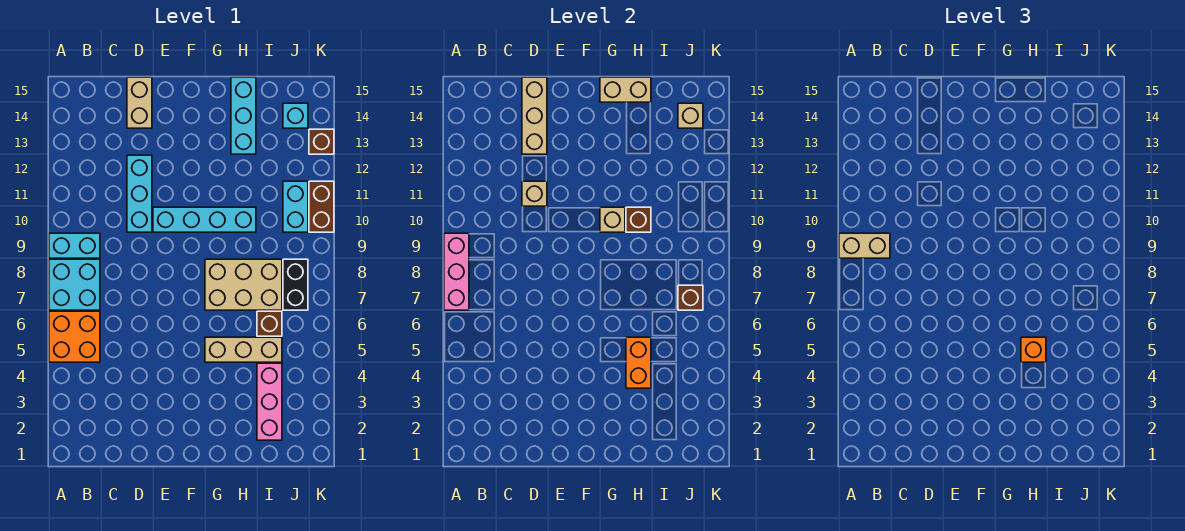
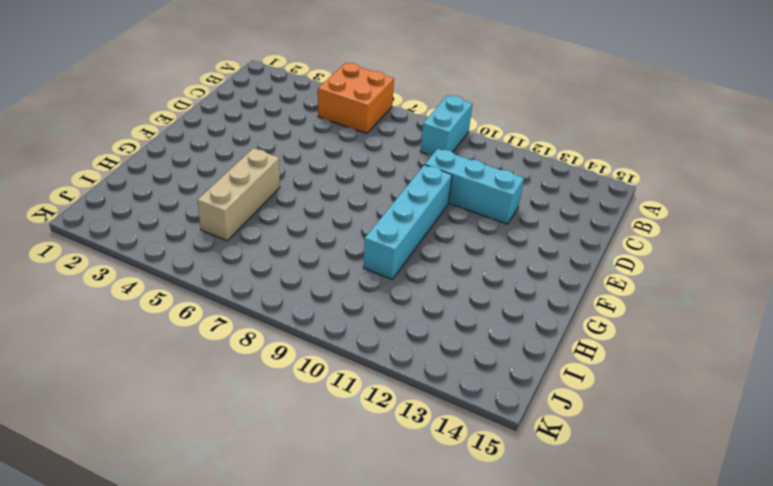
none -> cyan brick A7:B8 level 1
none -> tan brick D14:D15 level 1
none -> tan brick G7:I8 level 1

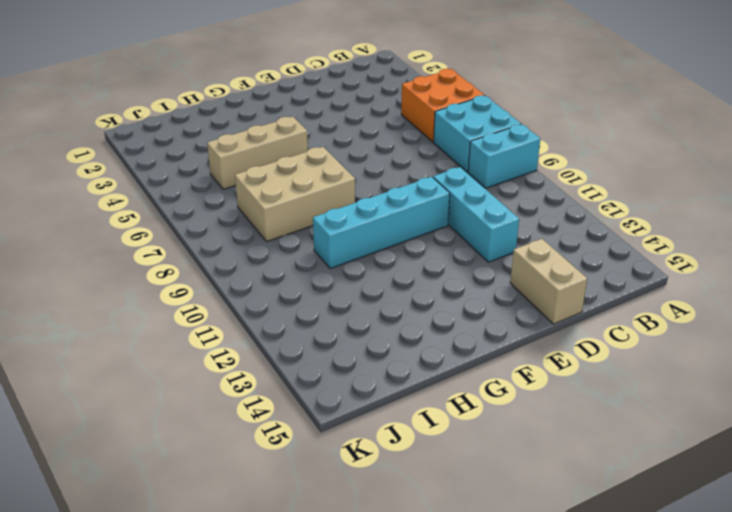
none -> cyan brick H13:H15 level 1
none -> pink brick I2:I4 level 1
none -> brown brick I6 level 1

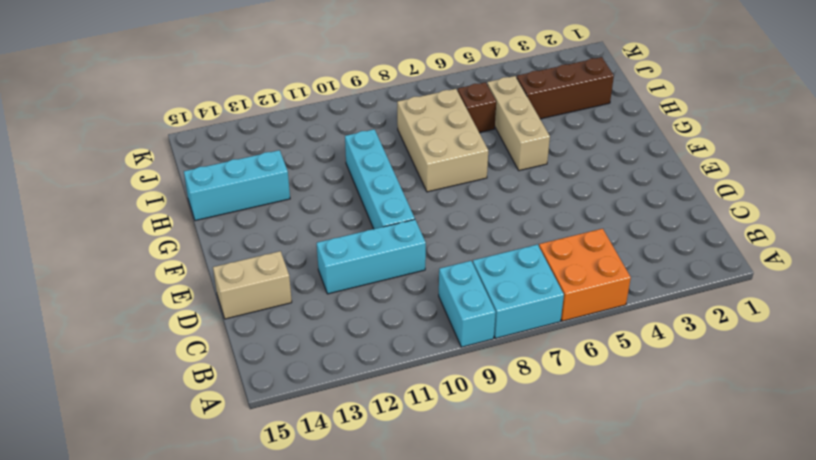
brown brick I2:I4 level 1 -> pink brick I2:I4 level 1
none -> black brick J7:J8 level 1
none -> cyan brick J10:J11 level 1
none -> cyan brick J14 level 1

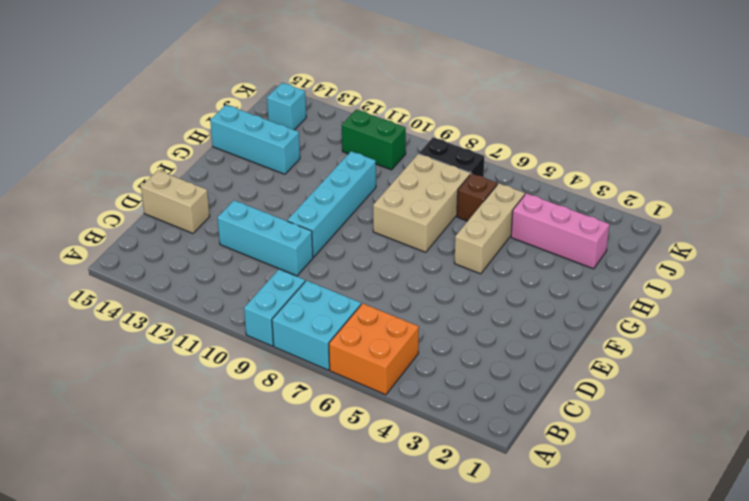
green brick J10:J11 level 1 -> cyan brick J10:J11 level 1
none -> brown brick K10:K11 level 1
none -> brown brick K13 level 1
none -> pink brick A7:A9 level 2

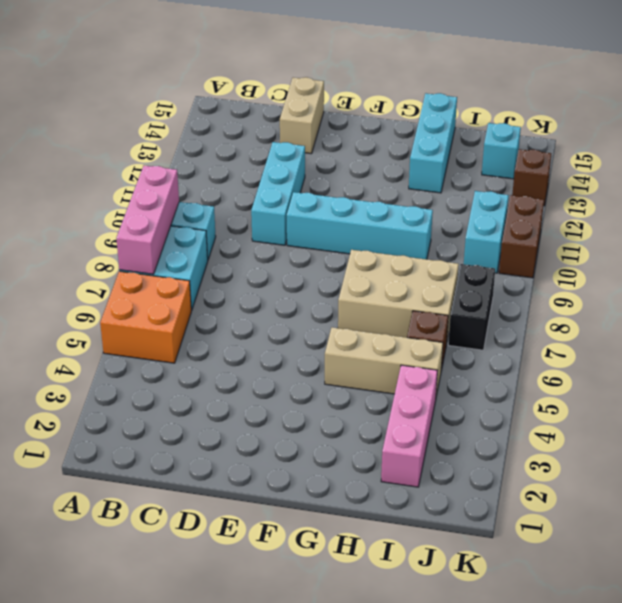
none -> tan brick D11 level 2
none -> tan brick D13:D15 level 2
none -> tan brick G10 level 2

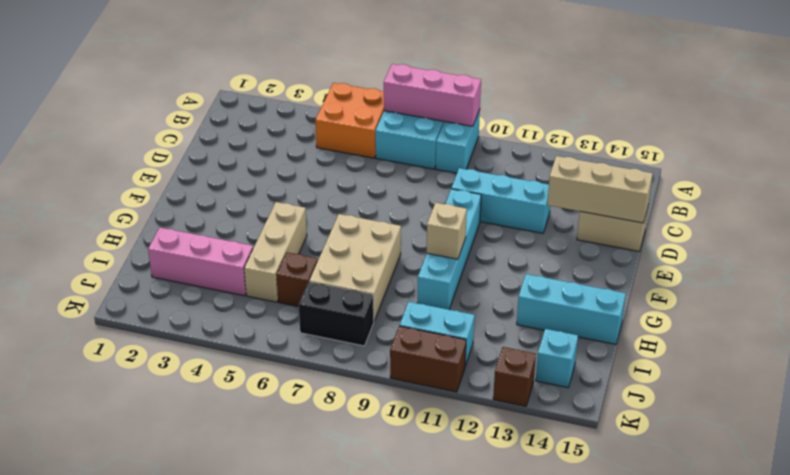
none -> tan brick D11 level 2
none -> tan brick G15:H15 level 2
none -> orange brick H4:H5 level 2

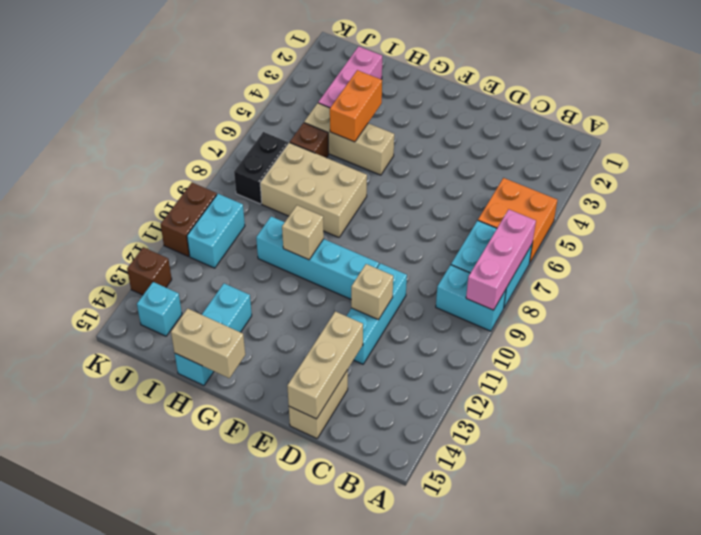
none -> brown brick H10 level 2
none -> brown brick J7 level 2
none -> tan brick J14 level 2

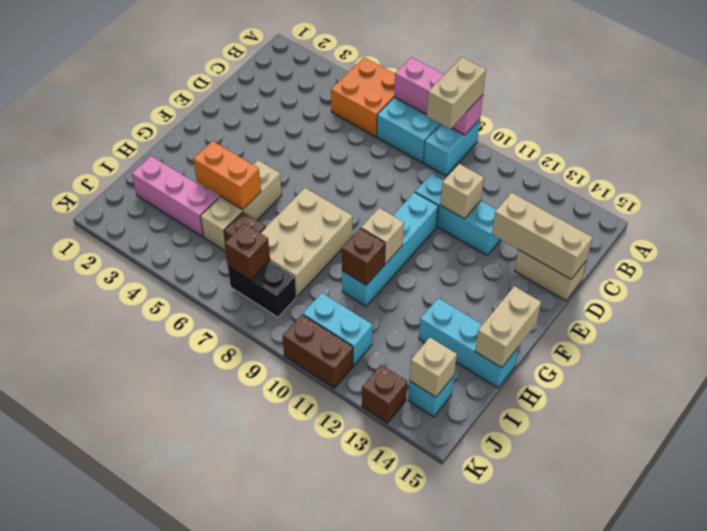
none -> orange brick H5 level 3

